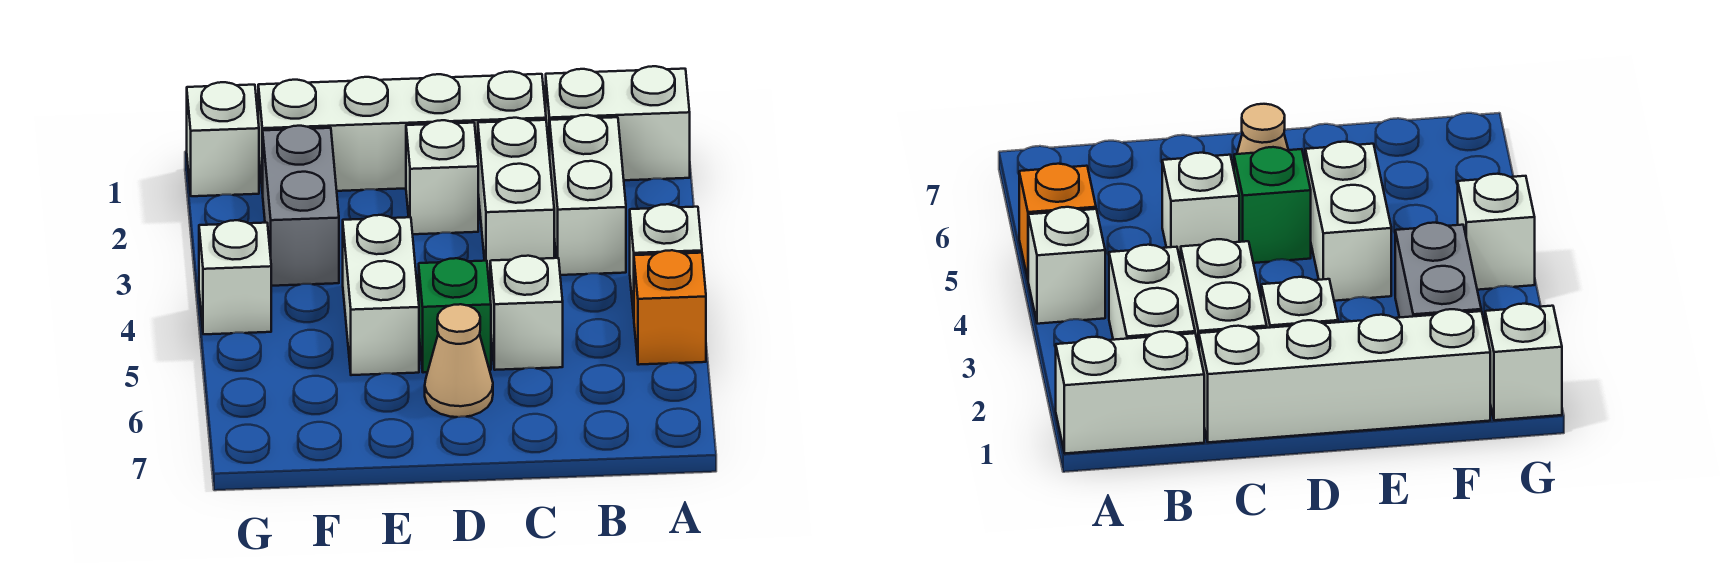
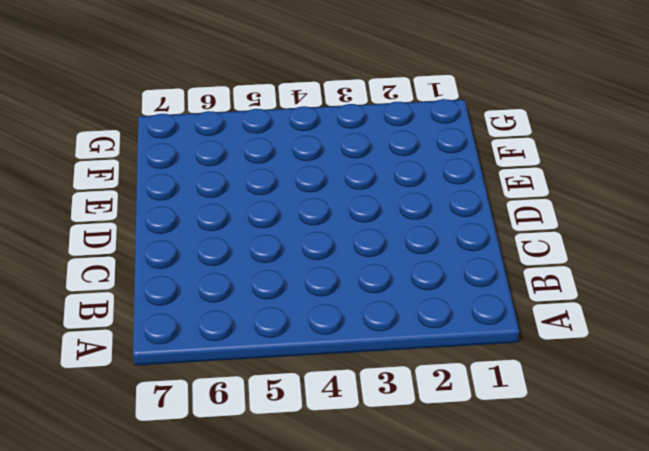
none -> white brick A1:B1 level 1
none -> white brick A4 level 1
none -> orange brick A5 level 1

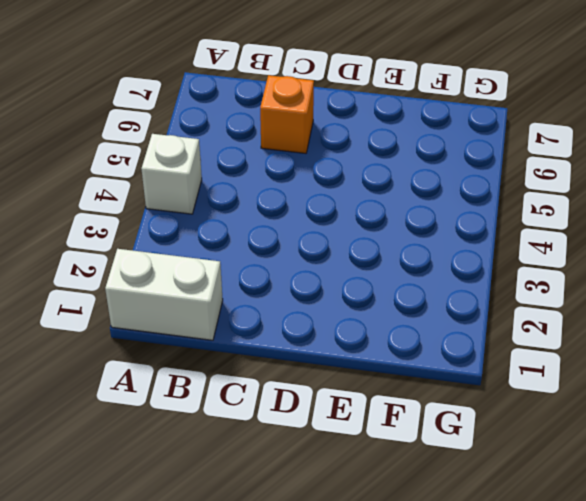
orange brick C6 level 1 -> orange brick A5 level 1
none -> white brick B2:B3 level 1
none -> white brick C1:F1 level 1
none -> white brick C2:C3 level 1

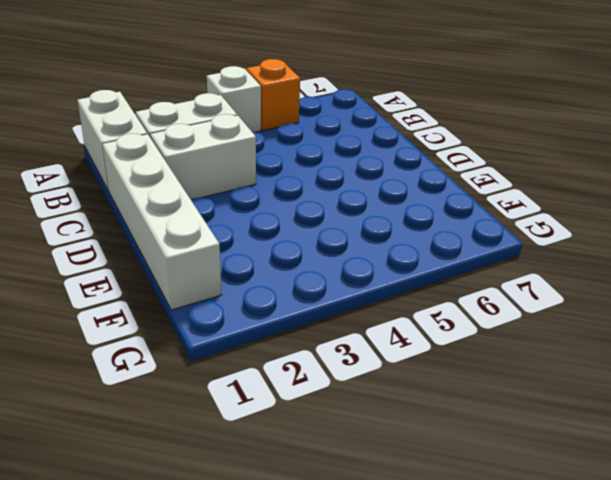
none -> white brick C5 level 1
none -> white brick D2 level 1
none -> green brick D5 level 1

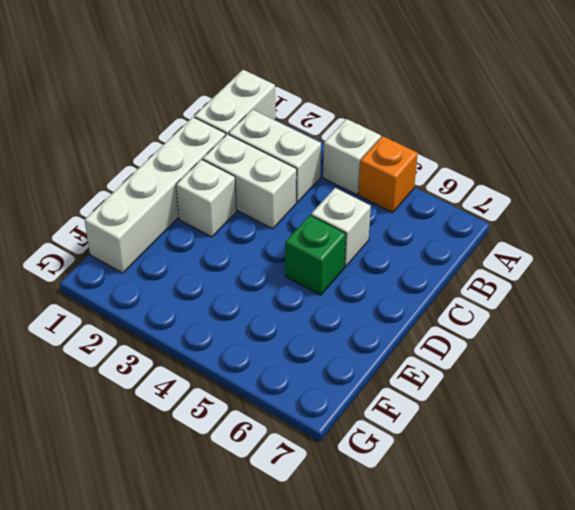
none -> tan cone D6 level 1
none -> white brick E4:E5 level 1
none -> grey brick F2:F3 level 1

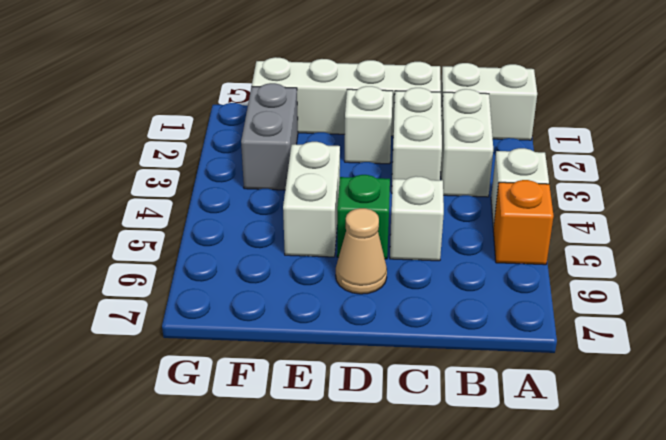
none -> white brick G1 level 1
none -> white brick G4 level 1

